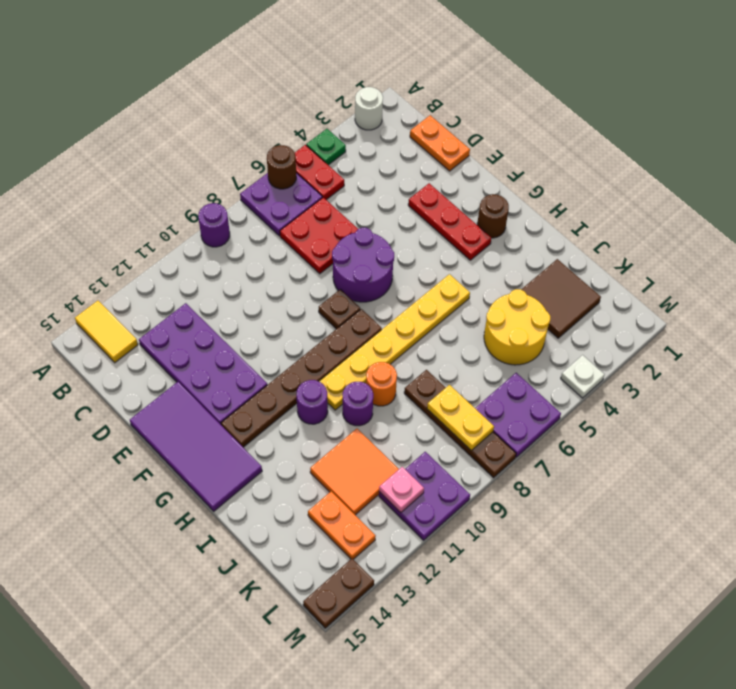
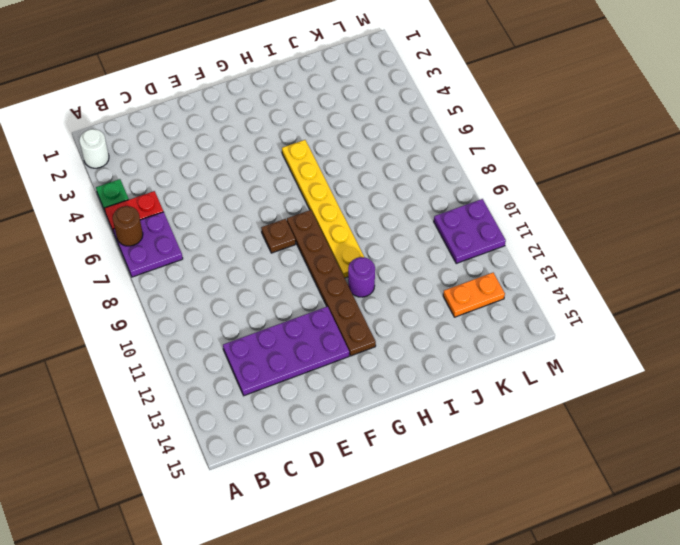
none -> purple round brick A9 level 1
none -> yellow tile A14:B14 level 1
none -> orange plate C1:D1 level 1
none -> red plate C6:D7 level 1

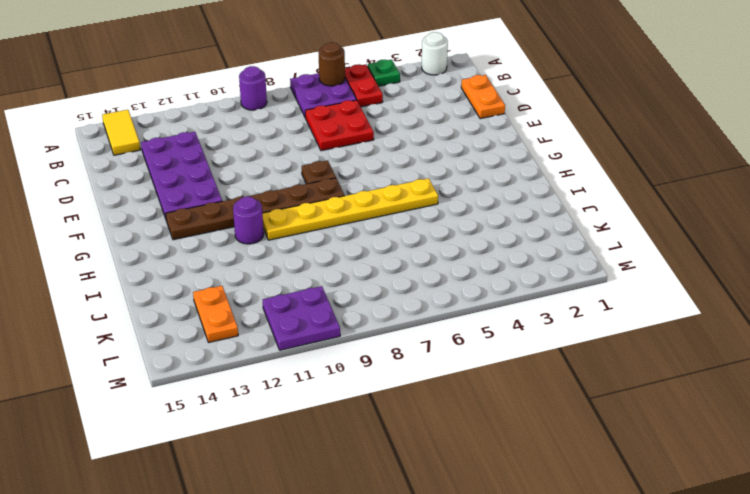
none -> red plate E3:G3 level 1
none -> purple round brick E6:F7 level 1
none -> purple tile E14:H15 level 1
none -> brown round brick G2 level 1

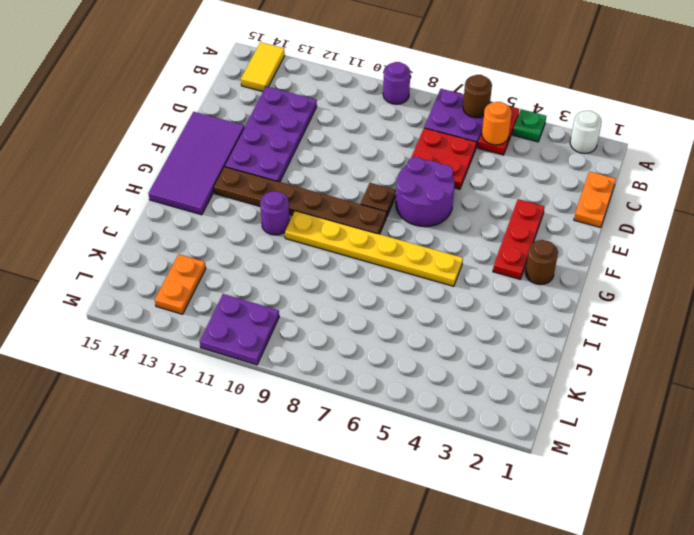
orange round brick B5 level 2 -> orange round brick I9 level 1
none -> purple round brick I10 level 1
none -> brown tile J2:K3 level 1
none -> yellow round brick J4:K5 level 1
none -> brown plate J8:M8 level 1

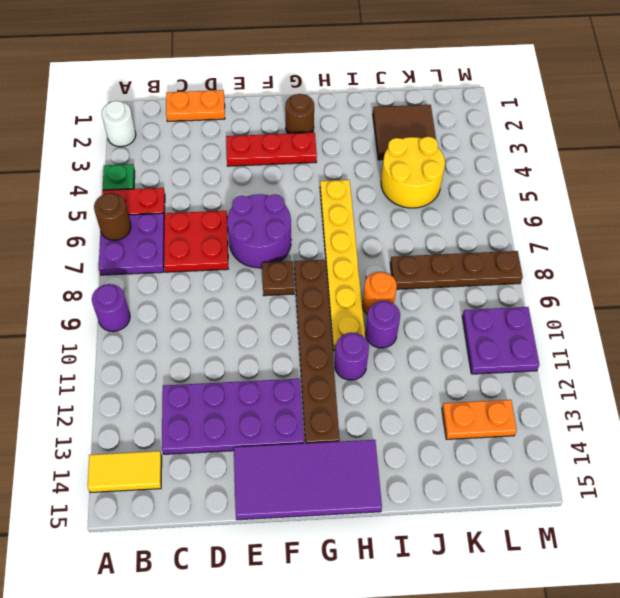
none -> orange tile J11:K12 level 1
none -> purple plate L6:M7 level 1
none -> white plate M4 level 1
none -> brown plate M14:M15 level 1

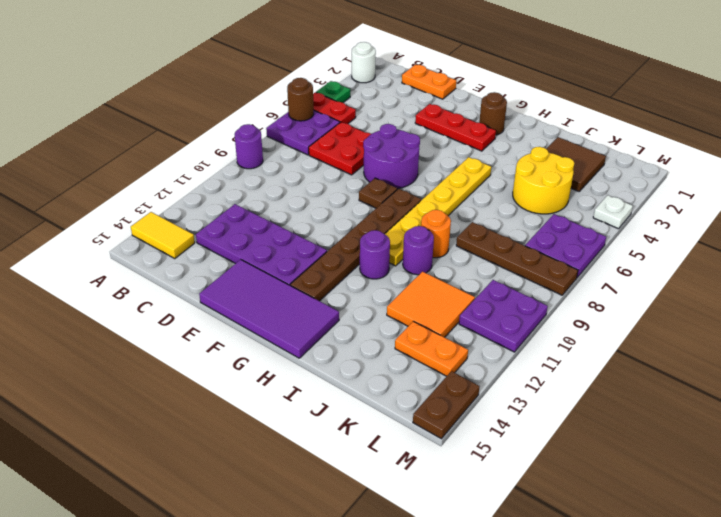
none -> yellow plate K8:L8 level 2
none -> pink plate L11 level 2

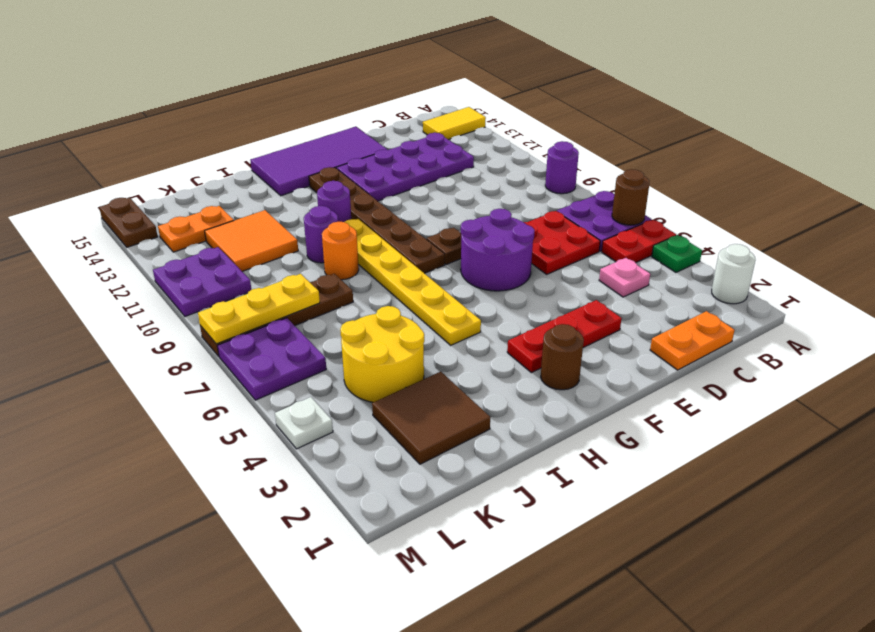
pink plate C4 level 1 -> pink plate L11 level 2
yellow plate K8:M8 level 2 -> yellow plate K8:L8 level 2

